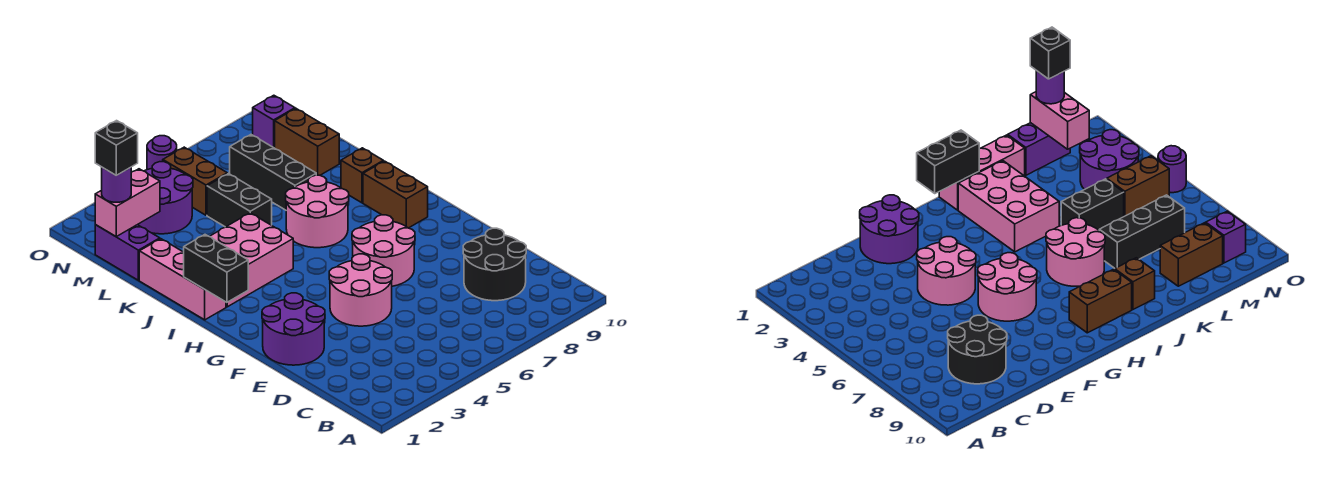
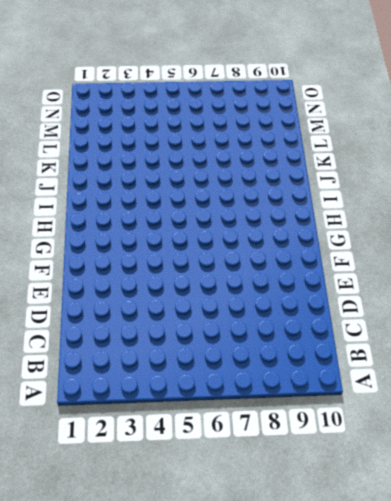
none -> black round brick C8:D9 level 1
none -> purple round brick E1:F2 level 1
none -> pink round brick E4:F5 level 1

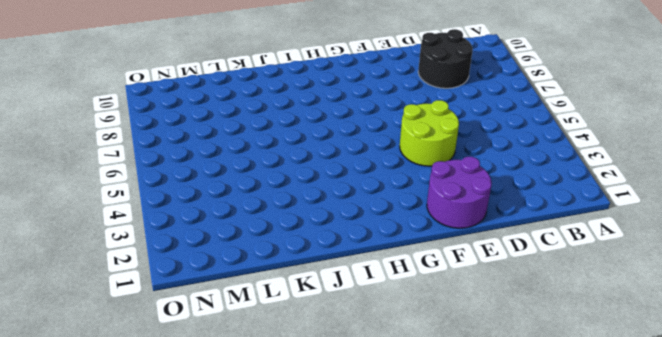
lime round brick E4:F5 level 1 -> pink round brick E4:F5 level 1
none -> pink round brick F6:G7 level 1
none -> brown brick H9:I9 level 1
none -> pink brick I1:K1 level 1

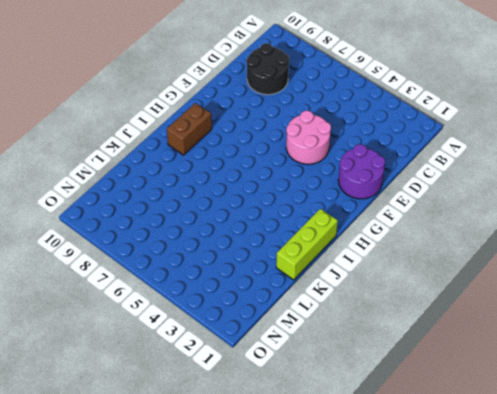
lime brick I1:K1 level 1 -> pink brick I1:K1 level 1
none -> pink round brick F6:G7 level 1
none -> pink brick I2:J4 level 1
none -> pink round brick I6:J7 level 1

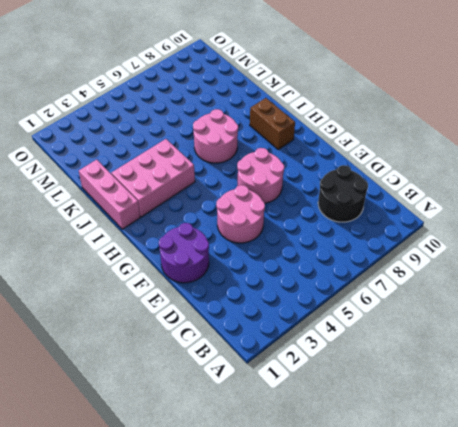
none -> brown brick J9 level 1
none -> black brick K5:L5 level 1
none -> black brick K7:M7 level 1

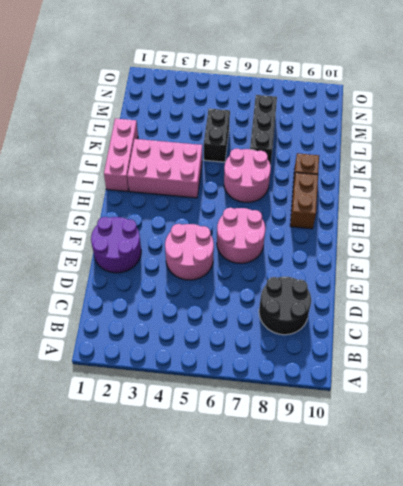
none -> purple brick L1:M1 level 1
none -> brown brick L9:M9 level 1
none -> purple round brick M3:N4 level 1

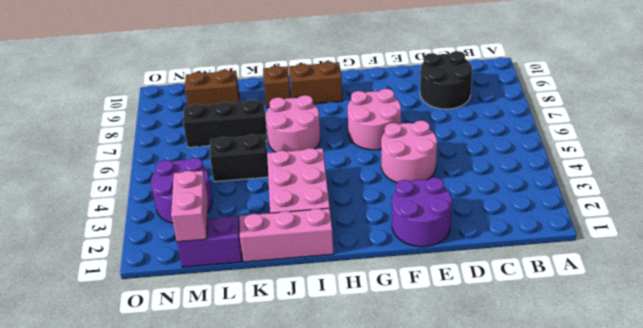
none -> brown brick M5:N5 level 1
none -> purple brick N9 level 1
none -> purple round brick O5 level 1

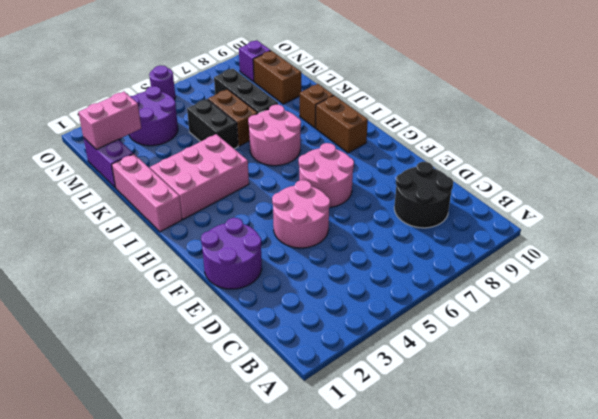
brown brick K6:L6 level 1 -> brown brick M5:N5 level 1
none -> black brick H1:I1 level 2
none -> purple round brick M1 level 3
none -> black brick M1 level 4

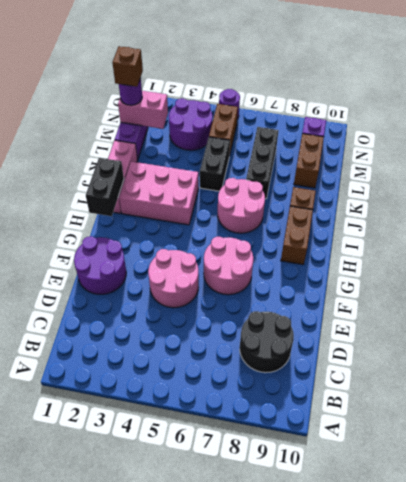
brown brick M1 level 4 -> black brick M1 level 4

